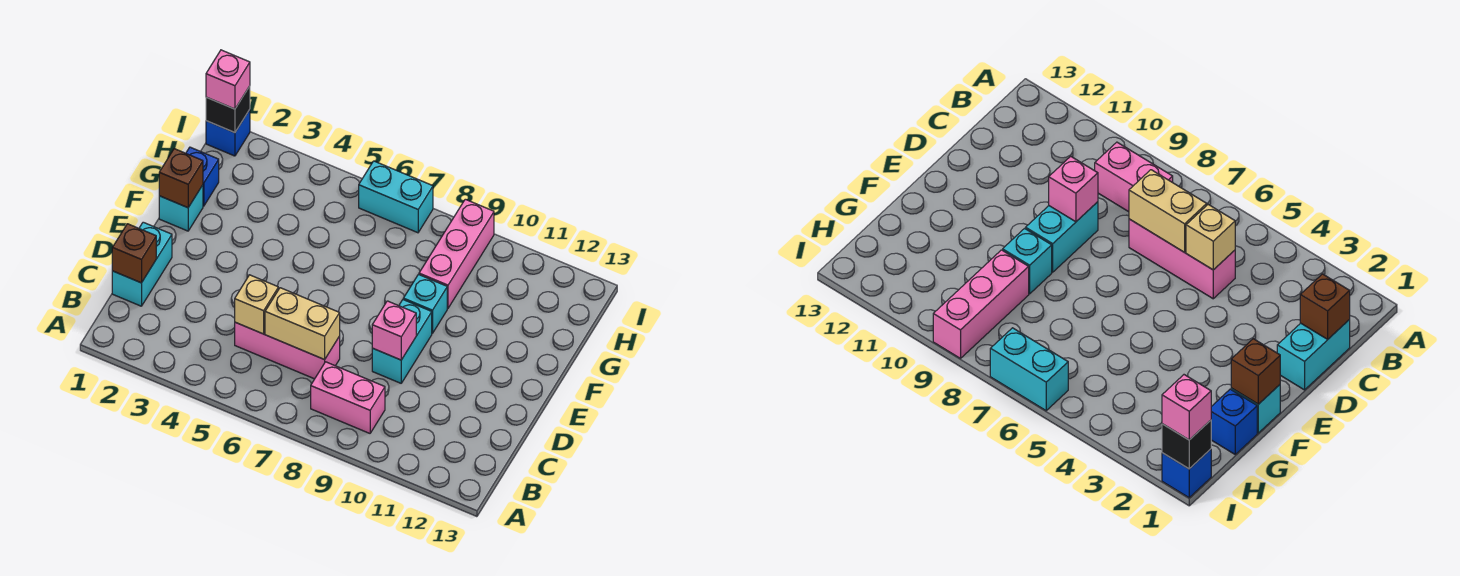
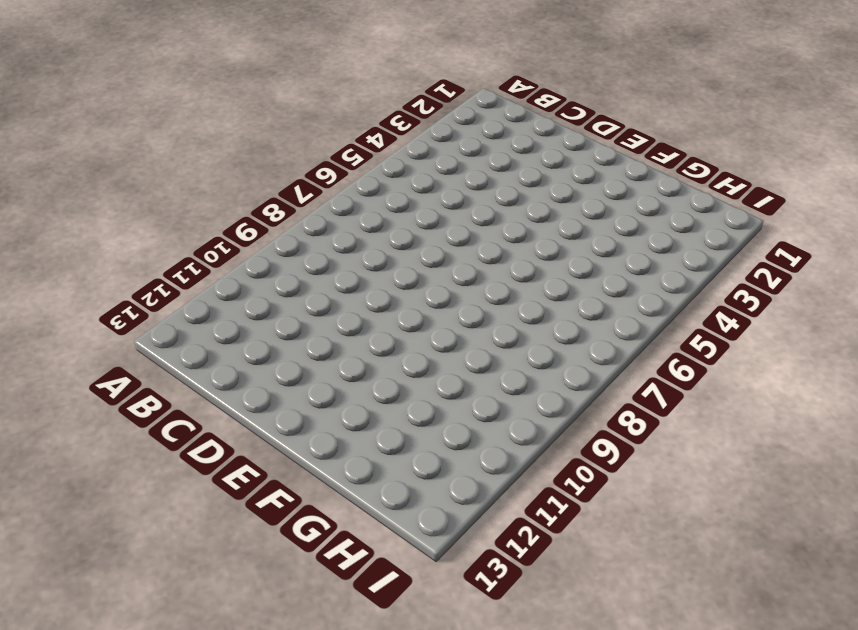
none -> pink brick B8:B9 level 1
none -> cyan brick C1:D1 level 1
none -> pink brick C5:C7 level 1

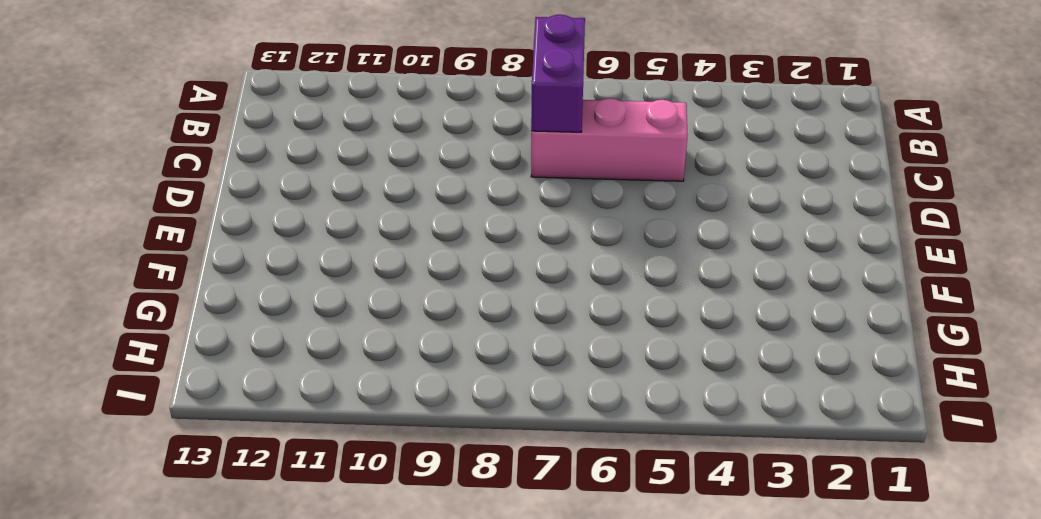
purple brick B7:C7 level 2 -> tan brick C6:C7 level 2
none -> pink brick B8:B9 level 1
none -> cyan brick C1:D1 level 1
none -> cyan brick D9:E9 level 1

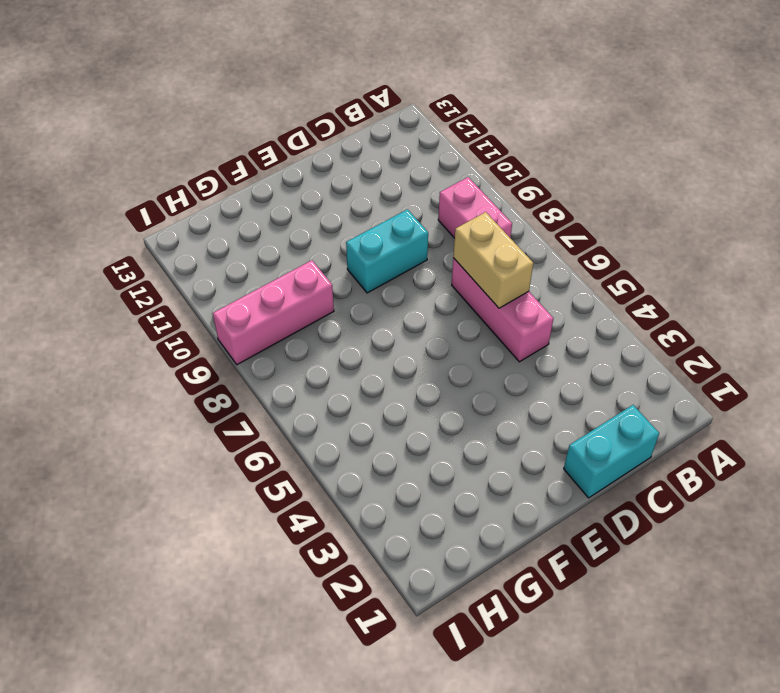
none -> cyan brick F1 level 1
none -> cyan brick F9 level 1
none -> blue brick G1 level 1

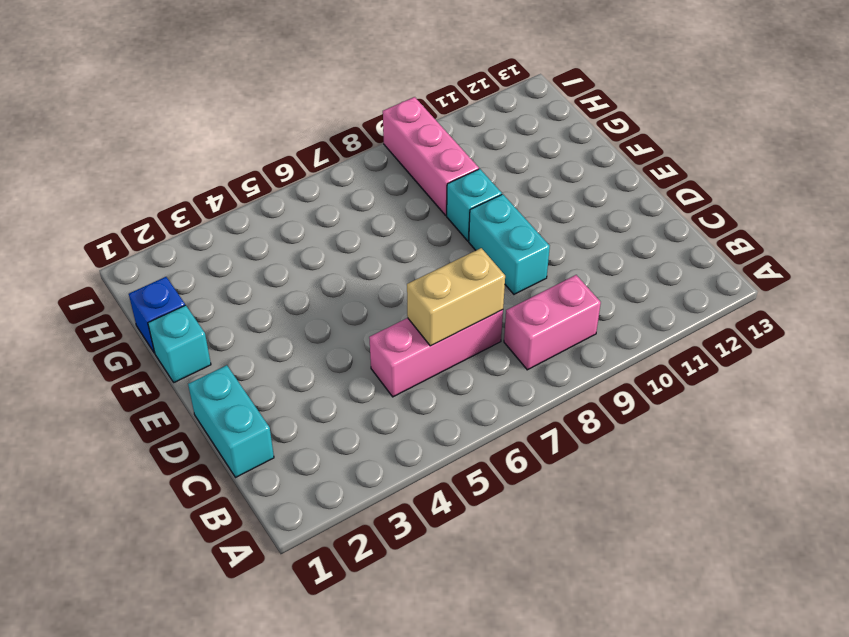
none -> blue brick I1 level 1
none -> cyan brick I6:I7 level 1
none -> brown brick C1 level 2

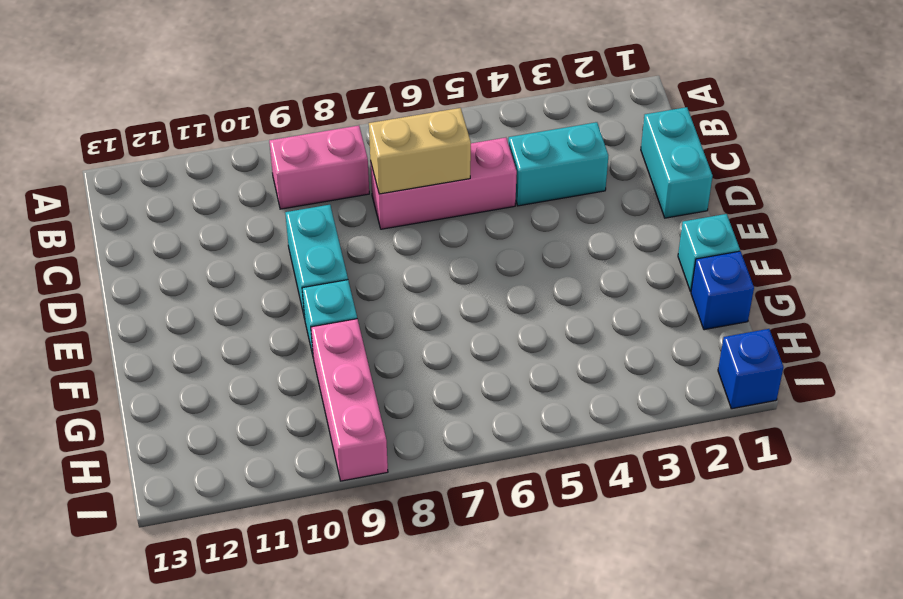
cyan brick C3:C4 level 1 -> cyan brick I6:I7 level 1
none -> brown brick C1 level 2
none -> tan brick C5 level 2
none -> pink brick D9 level 2

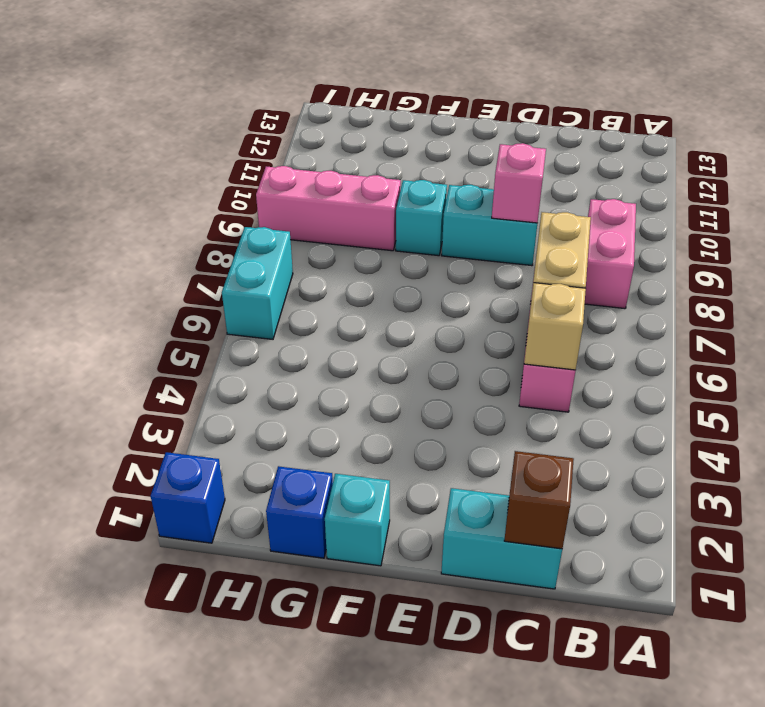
none -> brown brick F1 level 2
none -> black brick I1 level 2
none -> pink brick I1 level 3

